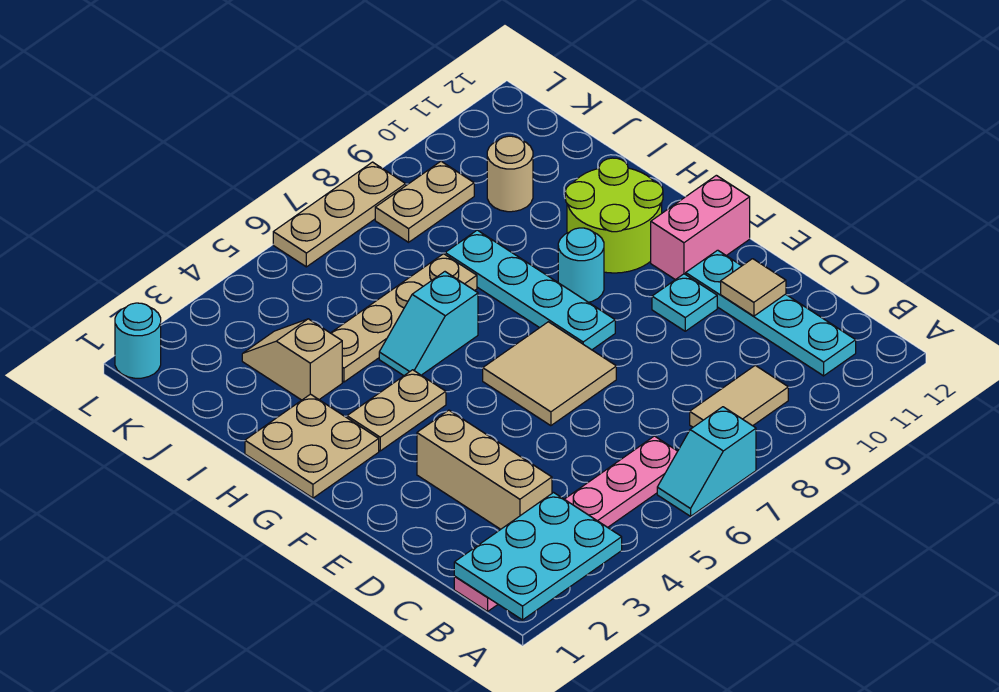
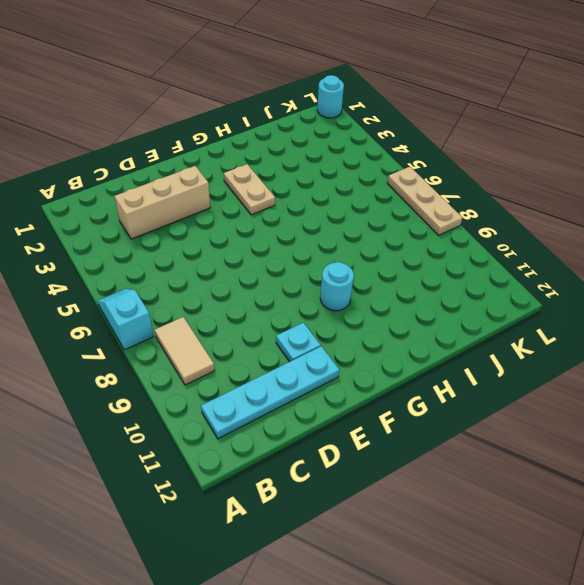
none -> pink plate B1:B6 level 1
none -> tan tile E6:F7 level 1
none -> cyan plate F8:I8 level 1

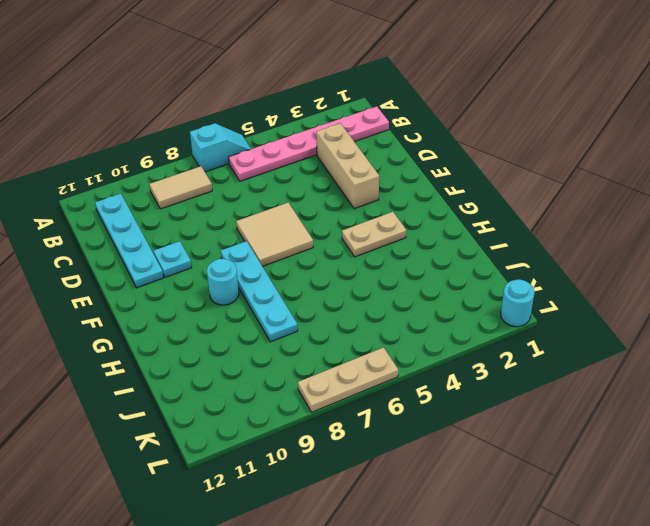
none -> pink brick F11:F12 level 1
none -> tan plate G1:H2 level 1
none -> lime round brick G10:H11 level 1

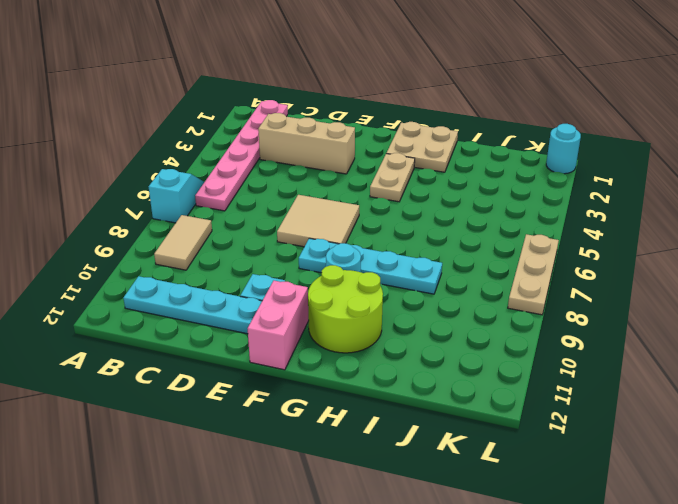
none -> cyan slope H5:H6 level 1 top 6
none -> tan slope I3:J3 level 1 top I
none -> tan plate I4:I7 level 1

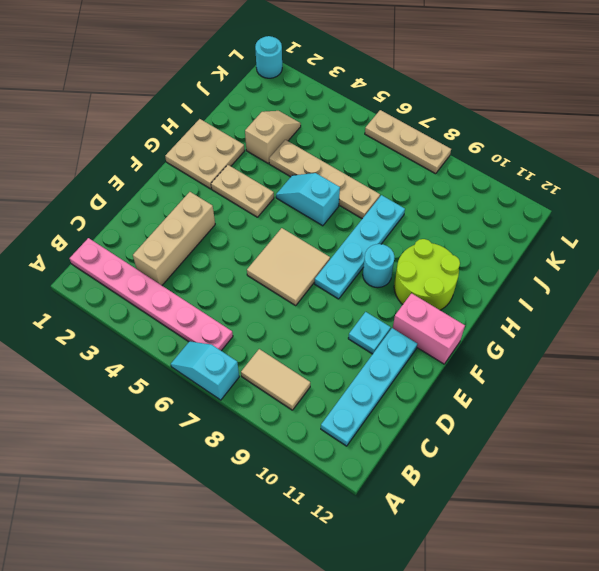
none -> tan round brick J10 level 1
none -> tan plate K8:K9 level 1
none -> cyan plate A1:B3 level 2

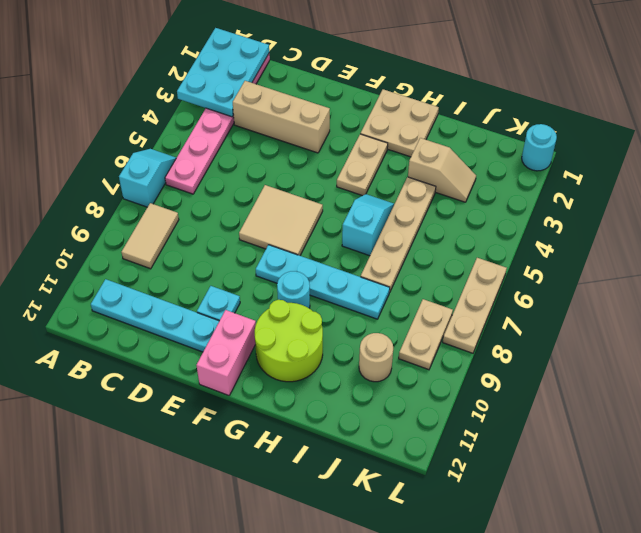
none -> tan tile D11 level 2

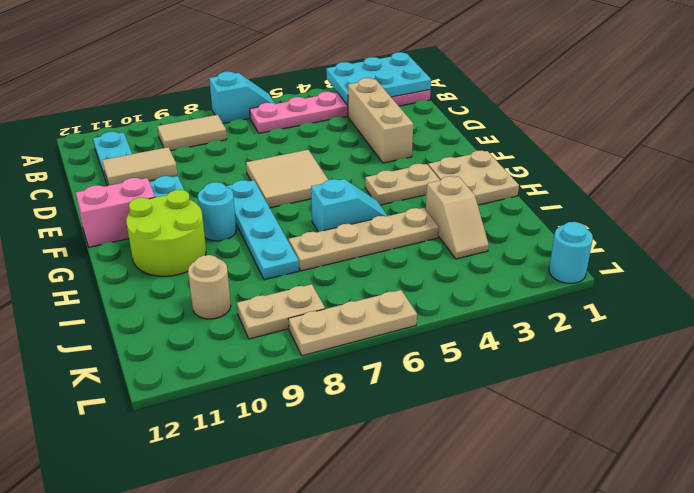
tan tile D10:D11 level 2 -> tan tile D11 level 2

